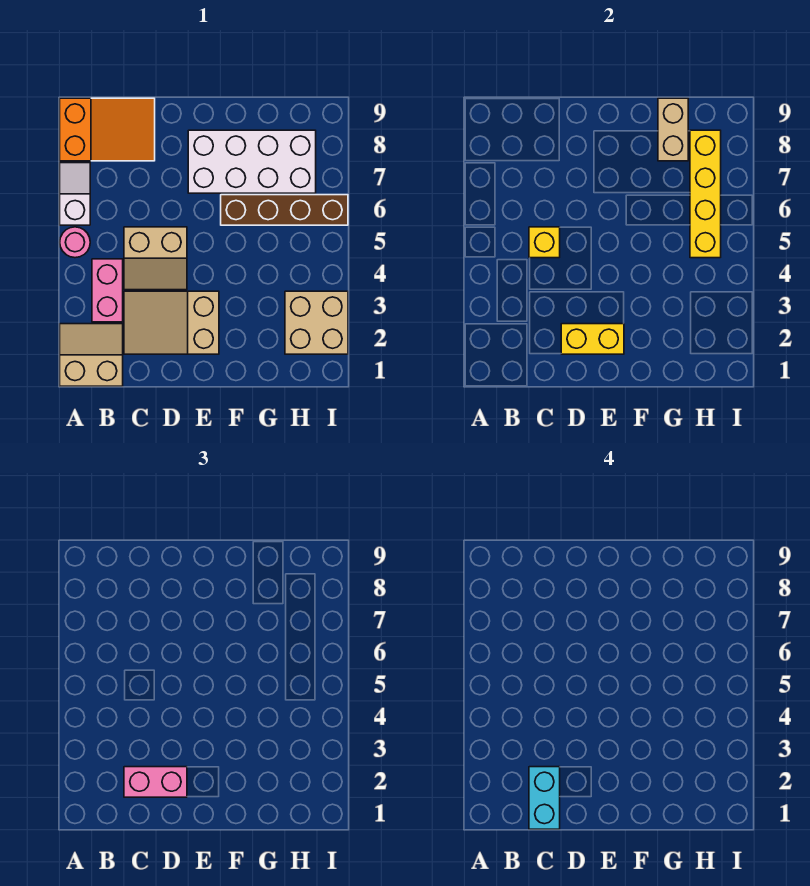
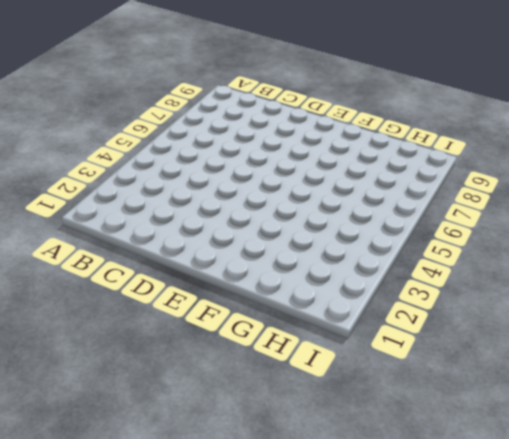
none -> tan slope A1:B2 level 1 top 1
none -> pink round brick A5 level 1
none -> white slope A6:A7 level 1 top 6

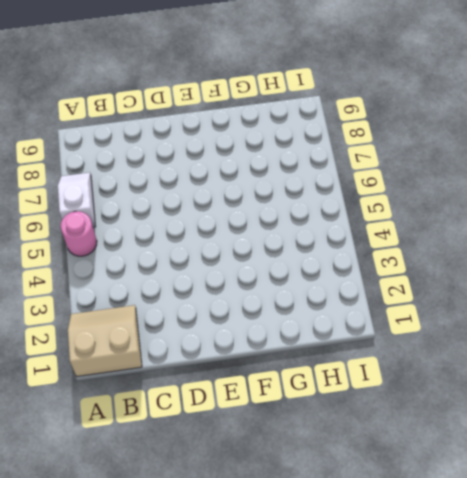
none -> orange slope A8:C9 level 1 top A
none -> pink brick B3:B4 level 1
none -> tan slope C2:E3 level 1 top E

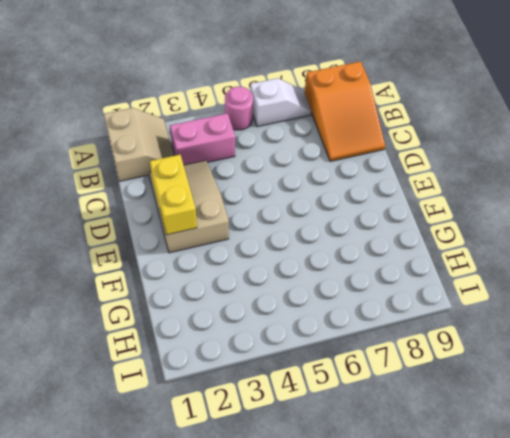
none -> tan slope C4:D5 level 1 top 5
none -> white brick E7:H8 level 1
none -> brown brick F6:I6 level 1

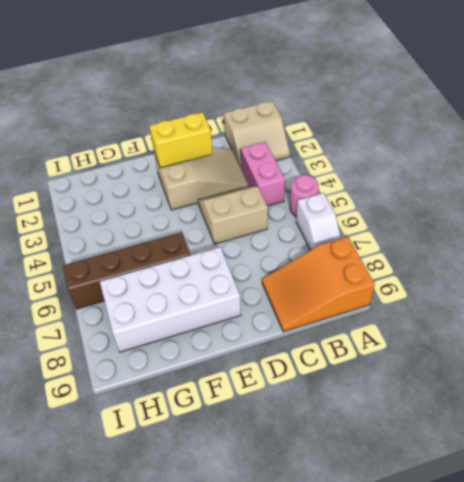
none -> tan brick H2:I3 level 1
none -> yellow brick C5 level 2
none -> tan brick G8:G9 level 2

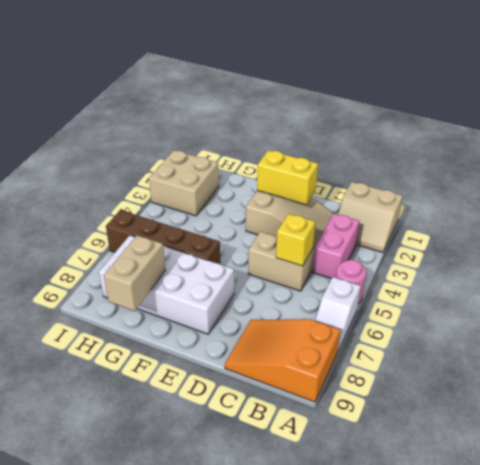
none -> yellow brick H5:H8 level 2
none -> pink brick C2:D2 level 3
none -> cyan brick C1:C2 level 4

